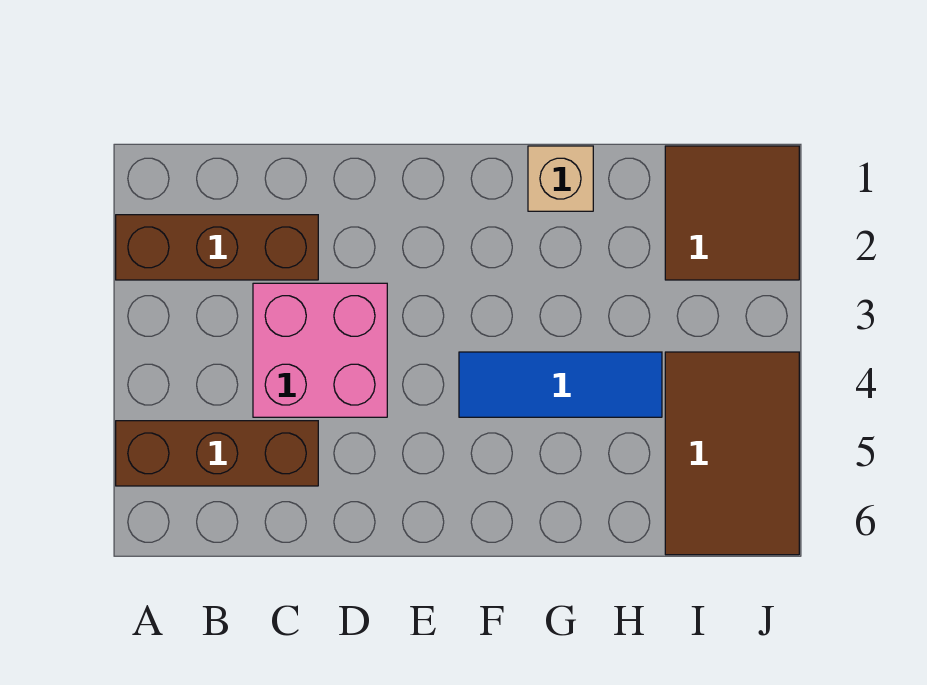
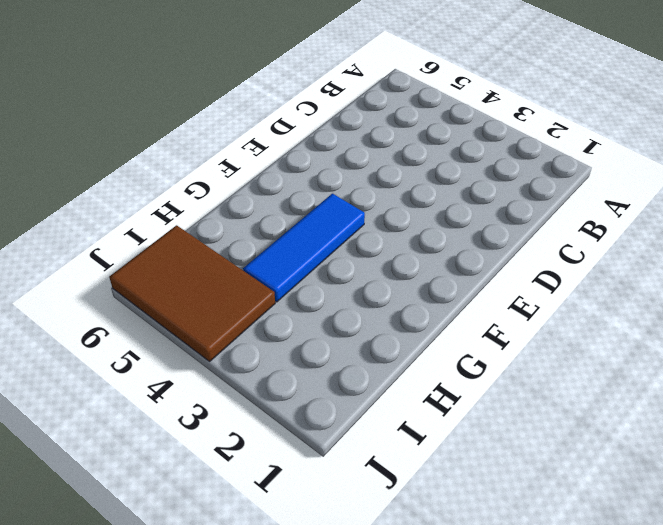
none -> brown brick A2:C2 level 1
none -> brown brick A5:C5 level 1

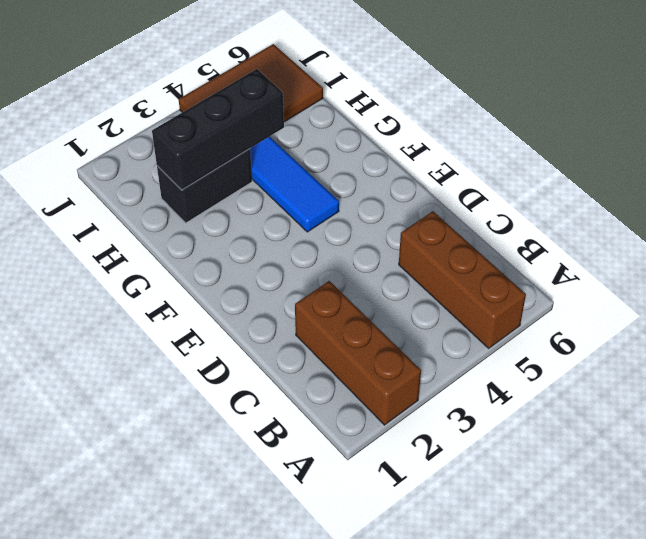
black brick H2:H3 level 1 -> none
black brick H2:H4 level 2 -> none
none -> pink brick C3:D4 level 1
none -> tan brick G1 level 1

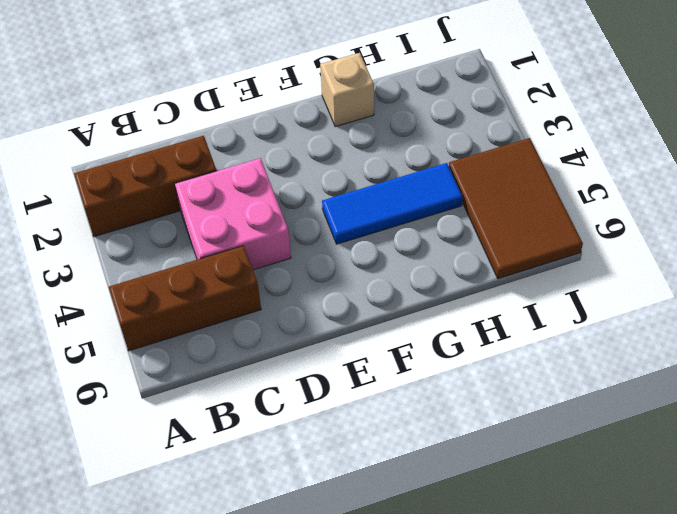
none -> brown tile I1:J2 level 1

